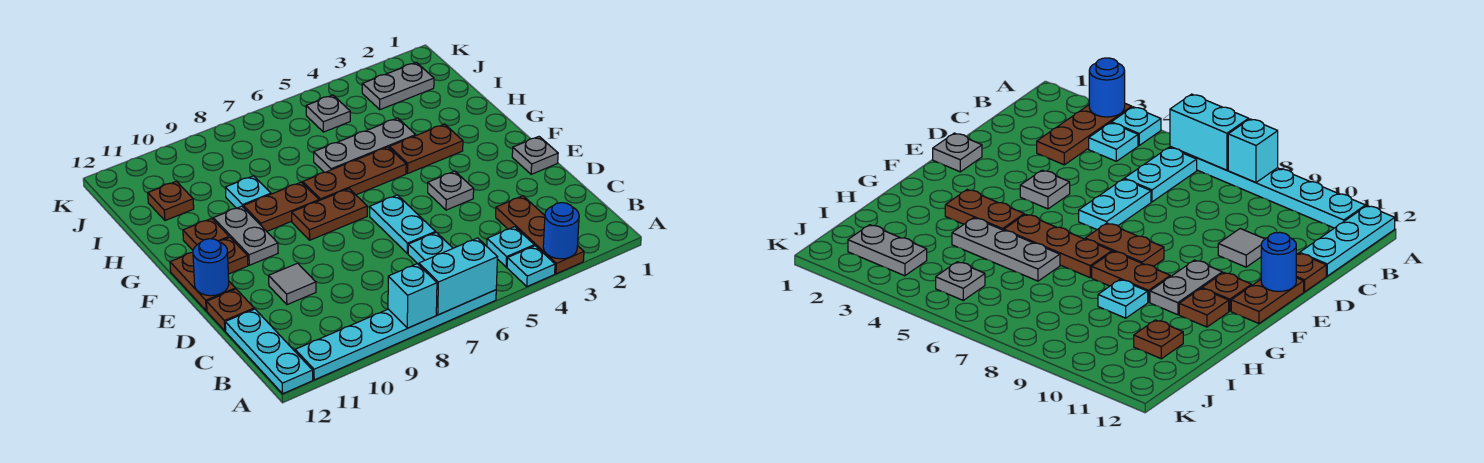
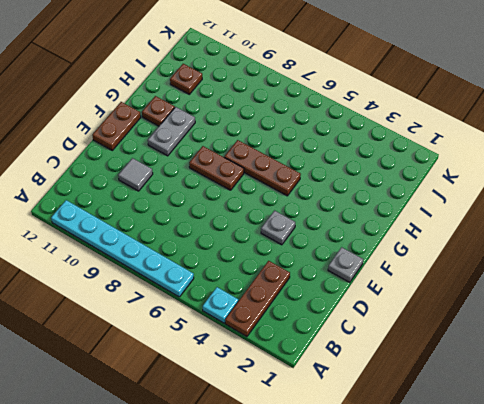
none -> cyan plate A12:C12 level 1
none -> cyan plate B4 level 1
none -> cyan plate B6:C6 level 1

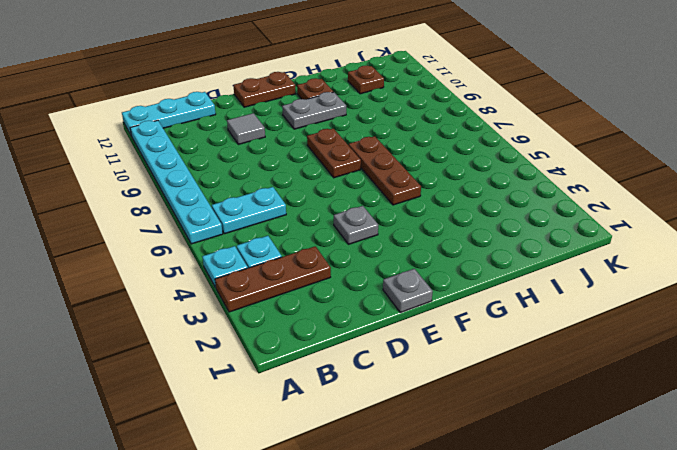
none -> cyan plate D6:E6 level 1
none -> brown plate D12 level 1
none -> brown plate F11 level 1

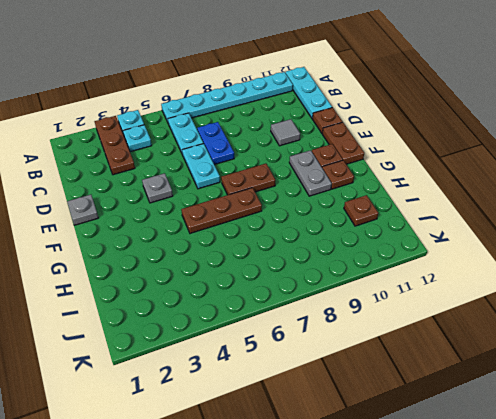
blue plate C7:D7 level 1 -> none
none -> brown plate G3:G4 level 1
none -> brown plate G8:G9 level 1
none -> grey plate H4:H6 level 1

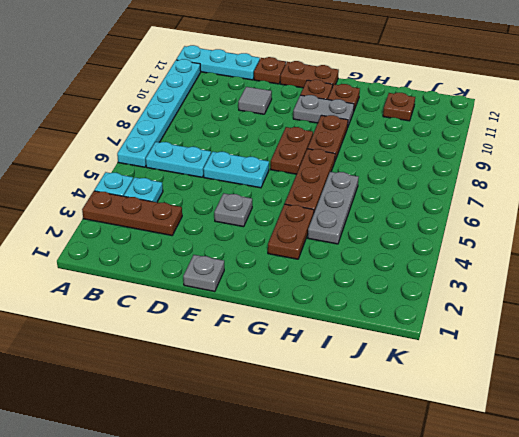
none -> cyan plate H9 level 1
none -> grey plate J2:J3 level 1
none -> grey plate J5 level 1

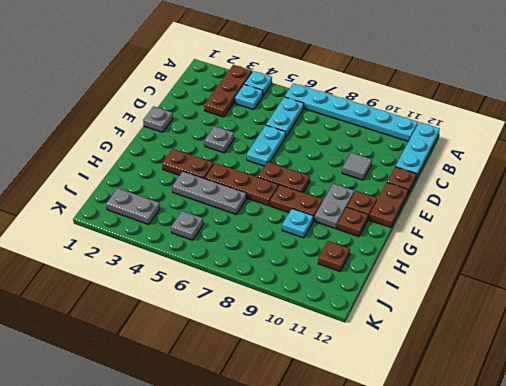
none -> blue round brick A3 level 2
none -> cyan brick A6:A7 level 2
none -> cyan brick A8 level 2

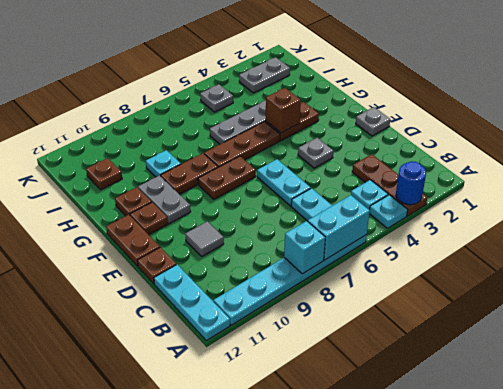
brown brick G4 level 2 -> none
none -> blue round brick E12 level 2

